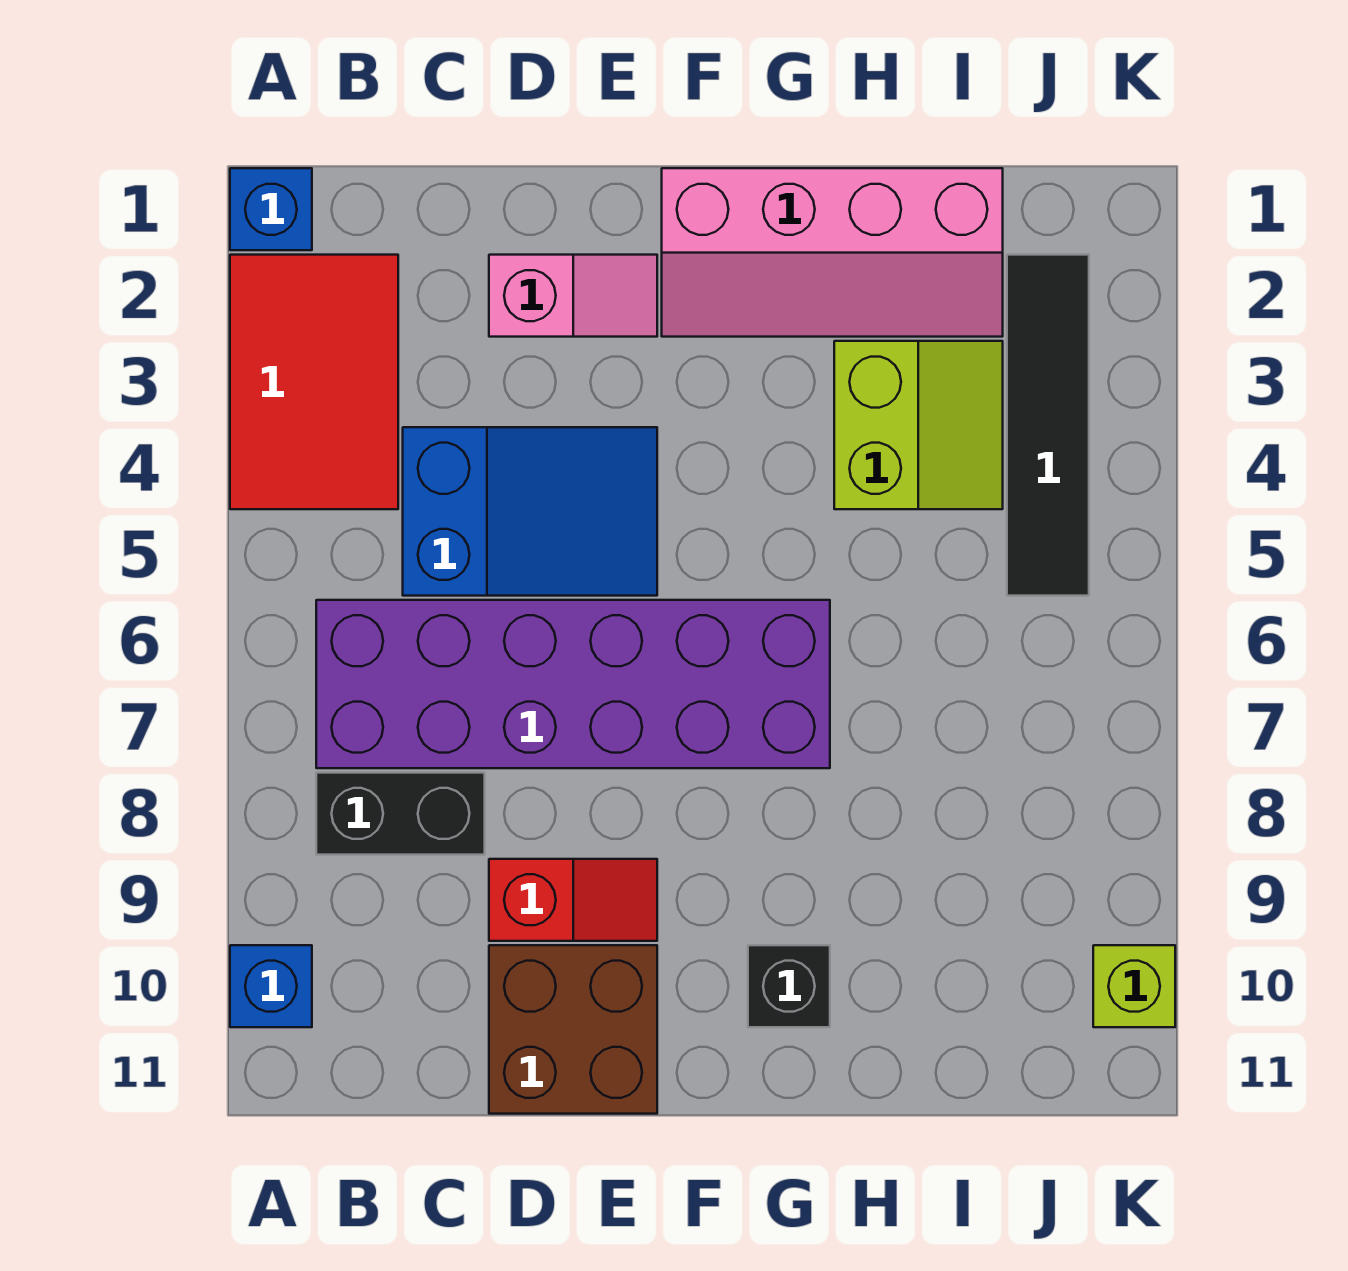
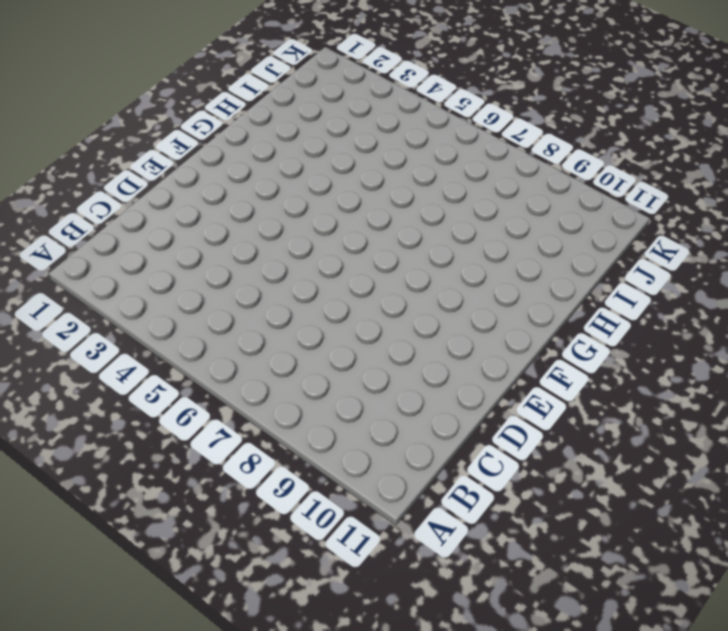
none -> blue brick A1 level 1
none -> red tile A2:B4 level 1
none -> blue brick A10 level 1

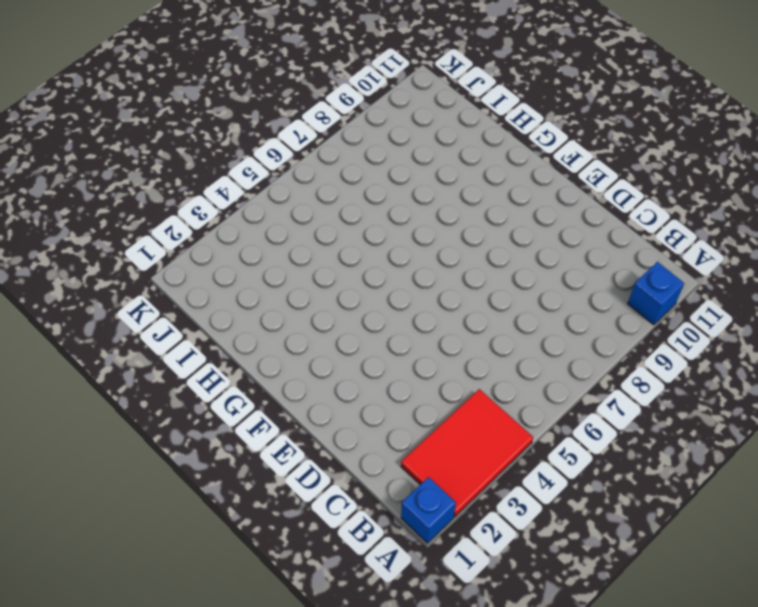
none -> purple brick B6:G7 level 1
none -> black brick B8:C8 level 1
none -> blue slope C4:E5 level 1 top C

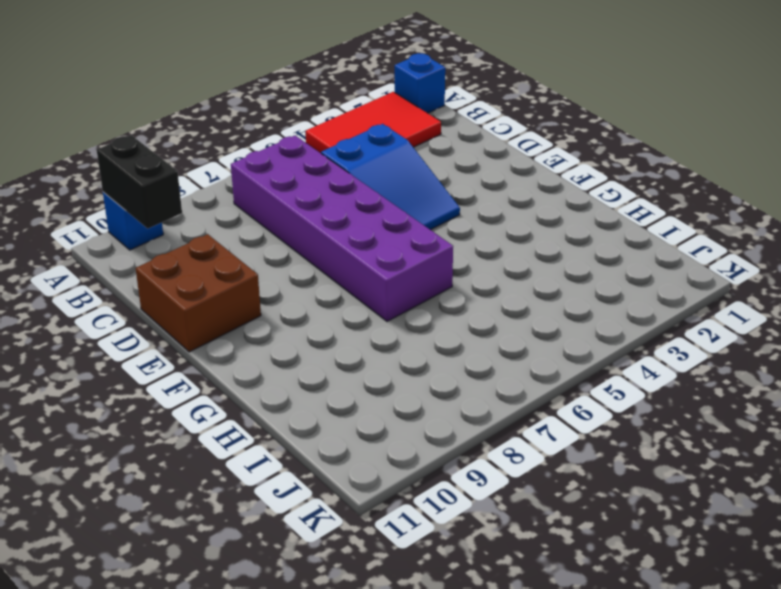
black brick A10:B10 level 2 -> black brick B8:C8 level 1
none -> pink slope D2:E2 level 1 top D
none -> red slope D9:E9 level 1 top D
none -> pink slope F1:I2 level 1 top 1

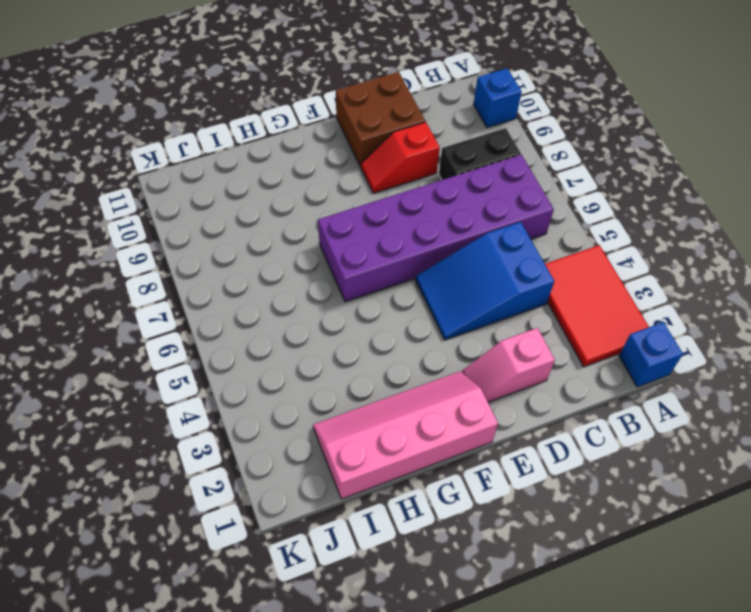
none -> black brick G10 level 1
none -> lime slope H3:I4 level 1 top H
none -> black tile J2:J5 level 1

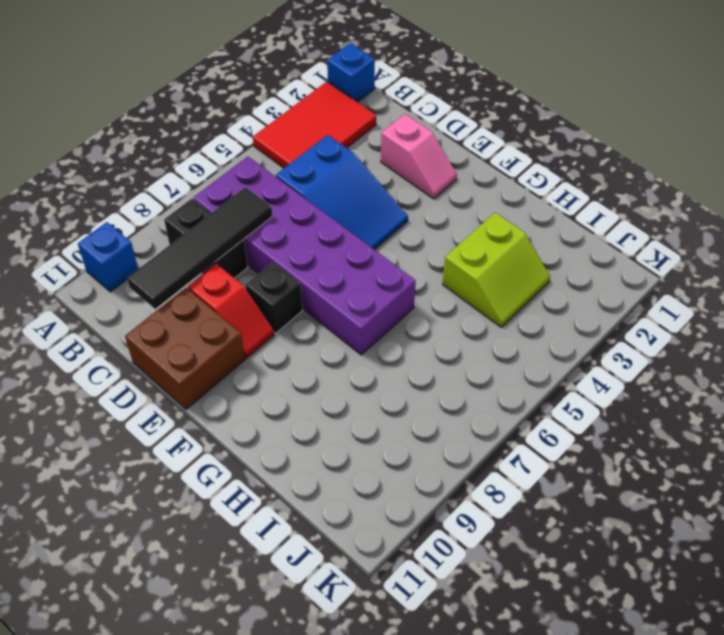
black tile C7:C10 level 2 -> black tile J2:J5 level 1
black brick E8 level 1 -> black brick G10 level 1
none -> pink slope F1:I2 level 1 top 1
none -> lime brick K10 level 1

